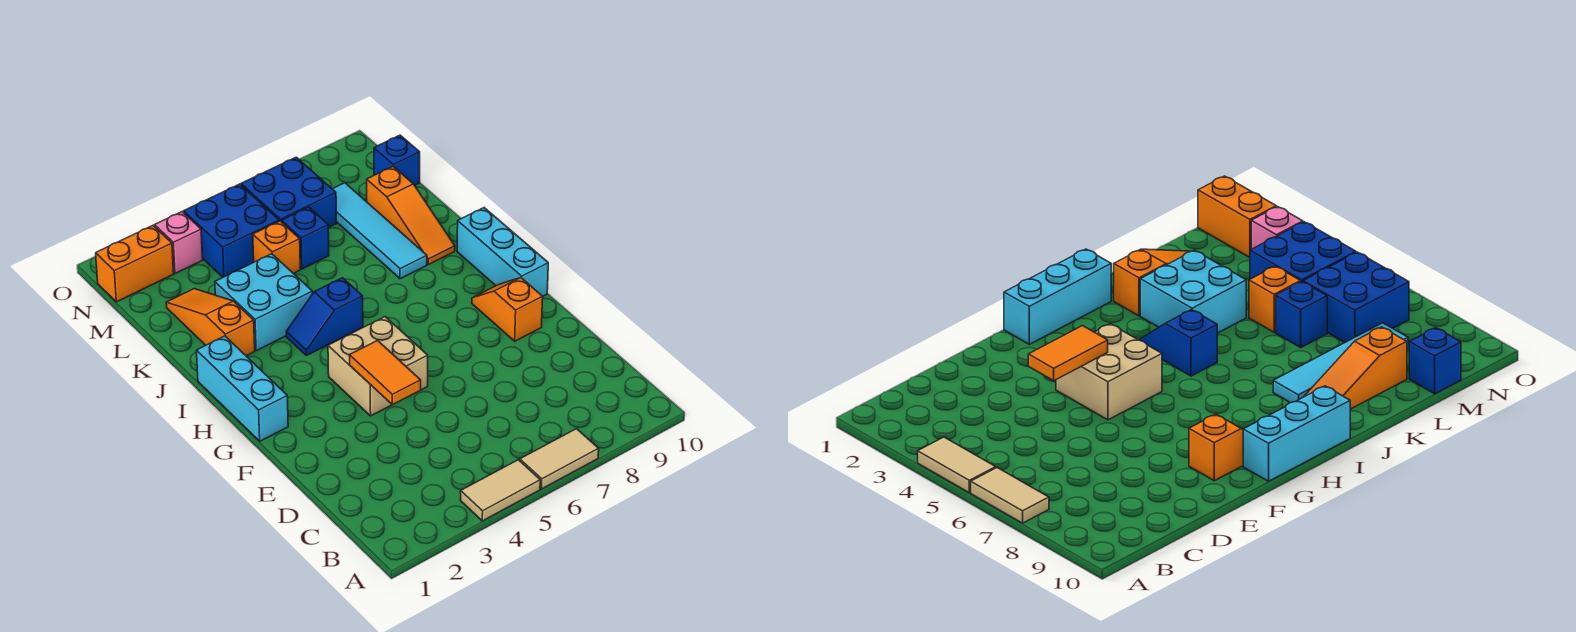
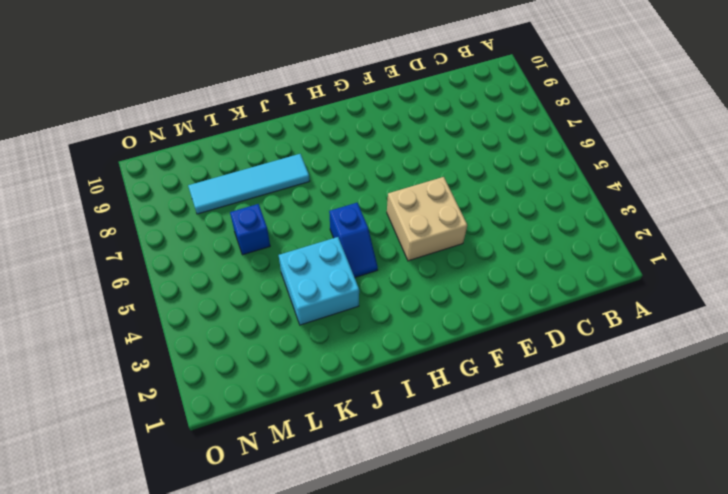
none -> tan tile A4:A5 level 1
none -> tan tile A6:A7 level 1
none -> orange slope F9:G9 level 1 top F

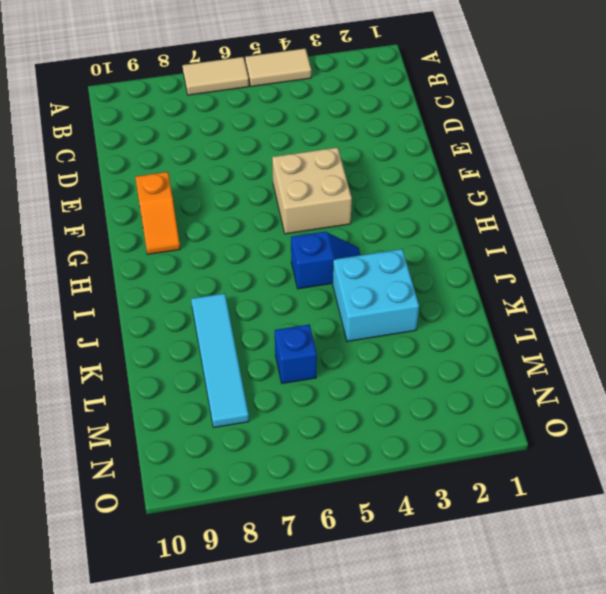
none -> cyan brick G1:I1 level 1
none -> cyan brick G10:I10 level 1
none -> orange slope J2:L2 level 1 top J

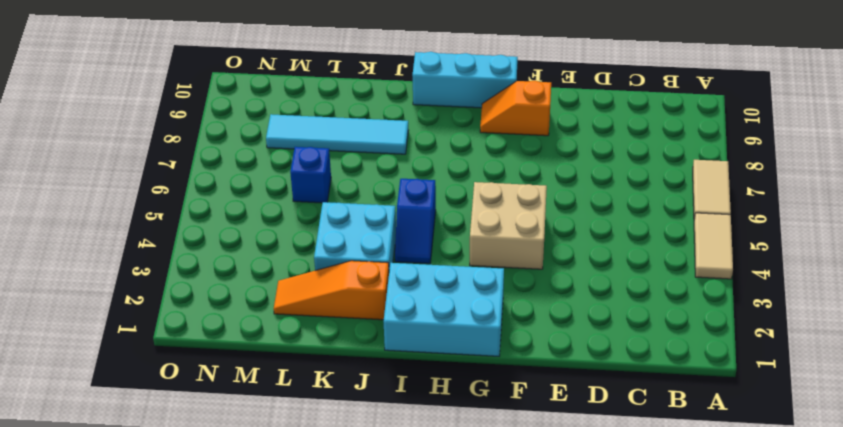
cyan brick G1:I2 level 1 -> cyan brick G1:I1 level 1
none -> orange slope J9:L9 level 1 top L
none -> orange brick L5 level 1
none -> blue brick M4:N5 level 1

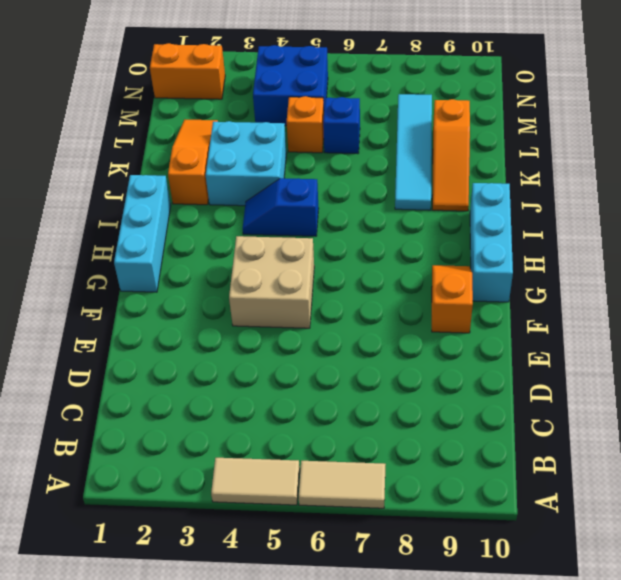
none -> blue brick M6:N7 level 1
none -> blue brick M10 level 1
none -> pink brick N3 level 1

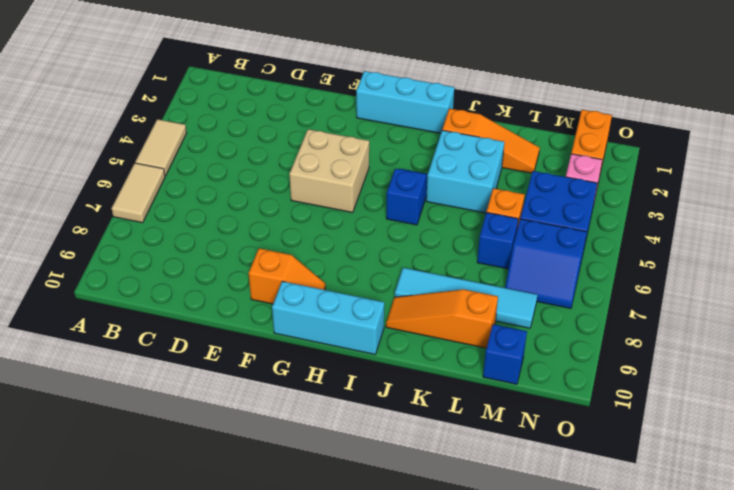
blue slope M6:N7 level 1 top 6 -> blue brick M6:N7 level 1
none -> orange tile E4:F4 level 2

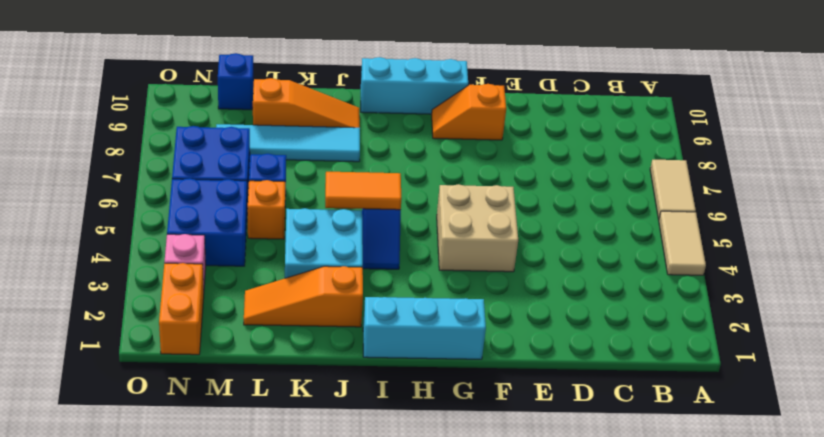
orange tile I5:J5 level 2 -> orange tile E4:F4 level 2

